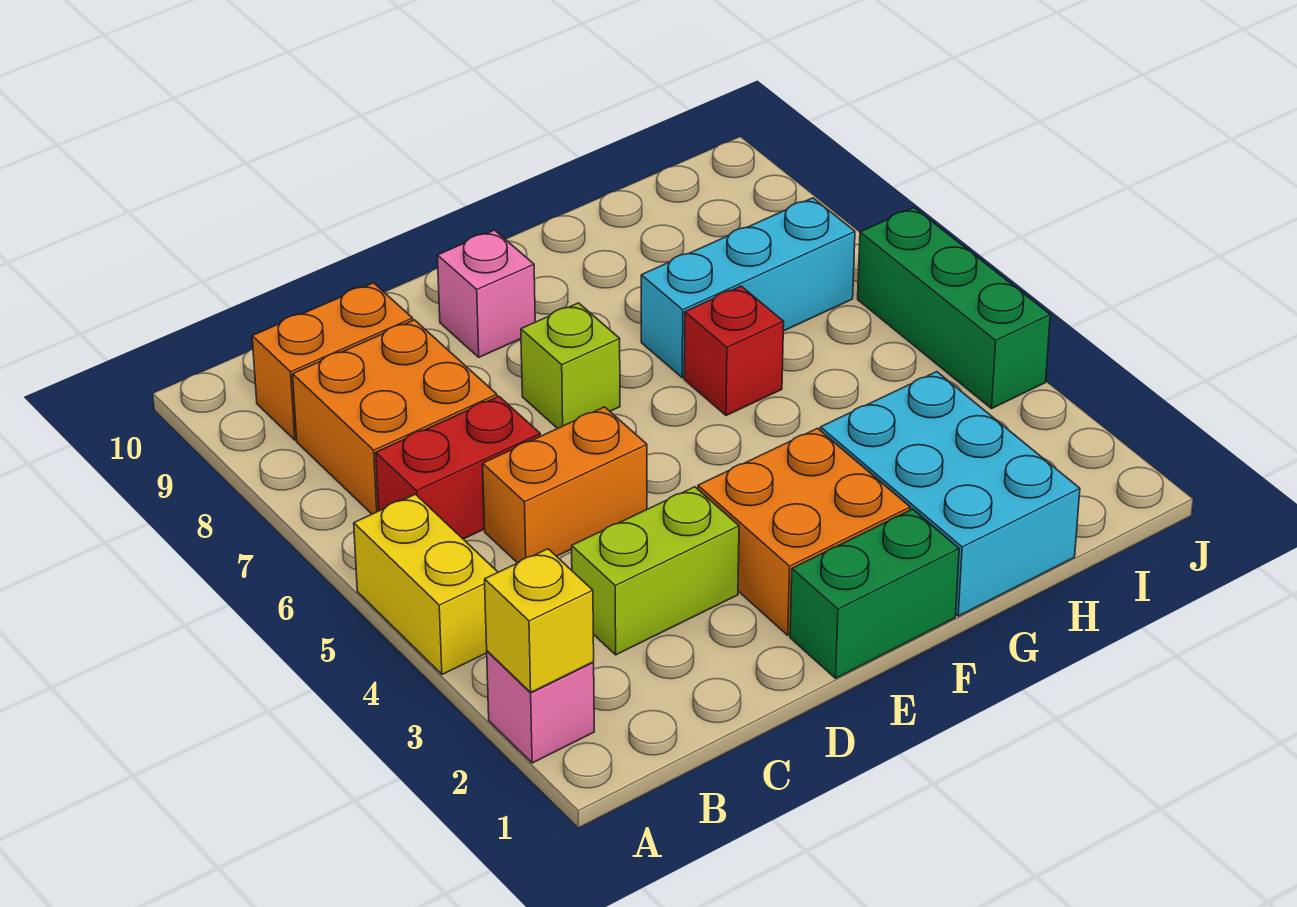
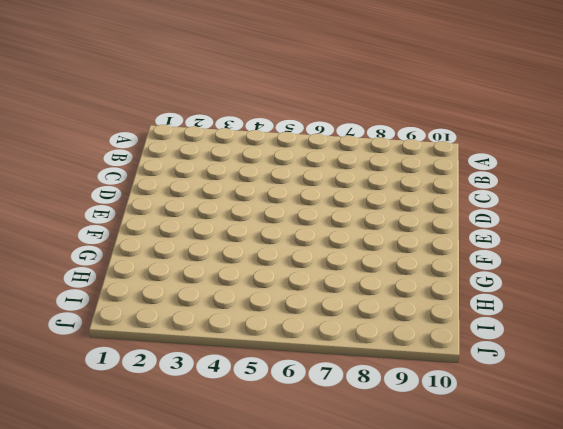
none -> pink brick A2 level 1
none -> yellow brick A4:A5 level 1
none -> red brick B6:C6 level 1

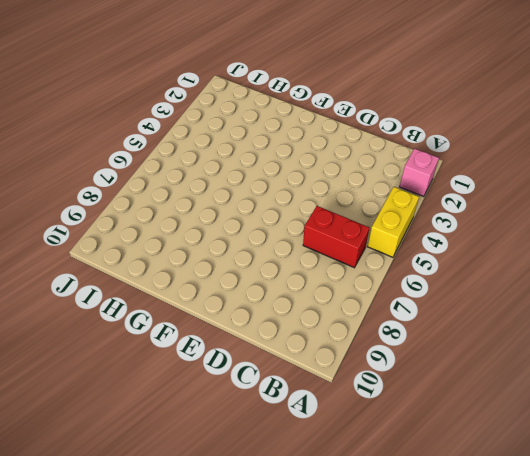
none -> orange brick B7:C8 level 1
none -> orange brick B9:C9 level 1
none -> lime brick C3:D3 level 1

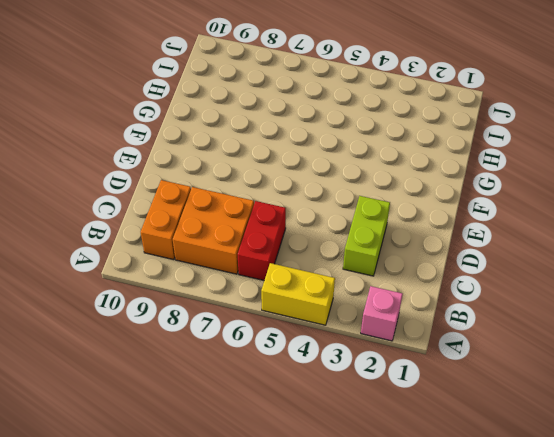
none -> orange brick C5:D5 level 1
none -> green brick E1:F1 level 1
none -> orange brick E2:F3 level 1

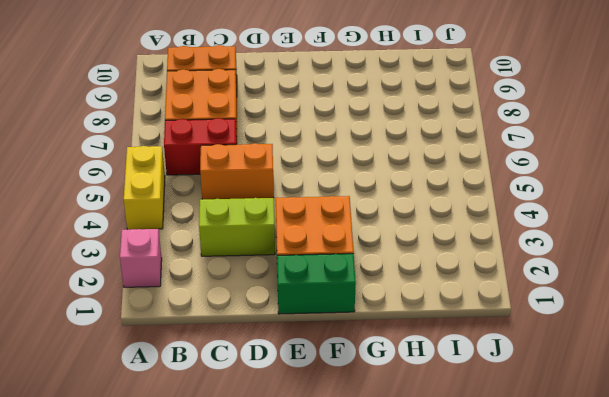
none -> lime brick E7 level 1
none -> pink brick E9 level 1
none -> cyan brick G1:H3 level 1

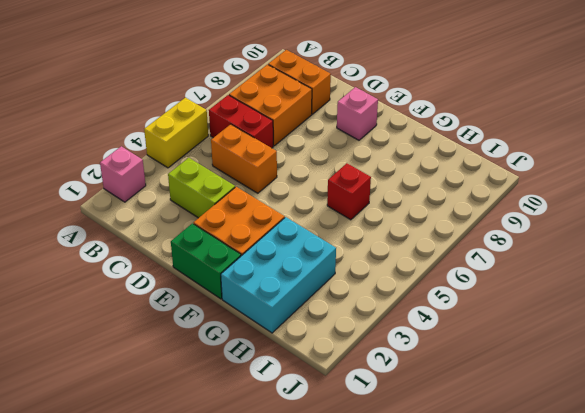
none -> lime brick E7 level 1
none -> cyan brick G7:I7 level 1
none -> green brick J4:J6 level 1

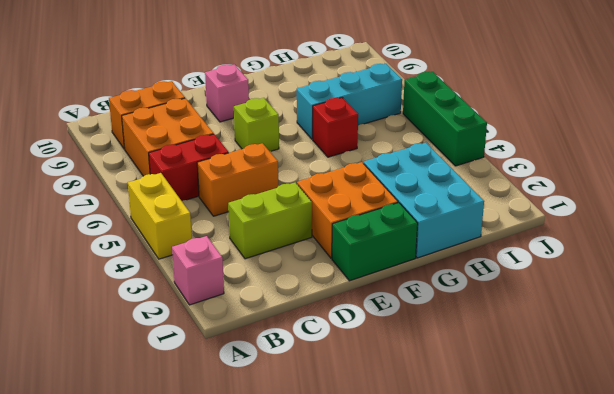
none -> yellow brick A2 level 2

